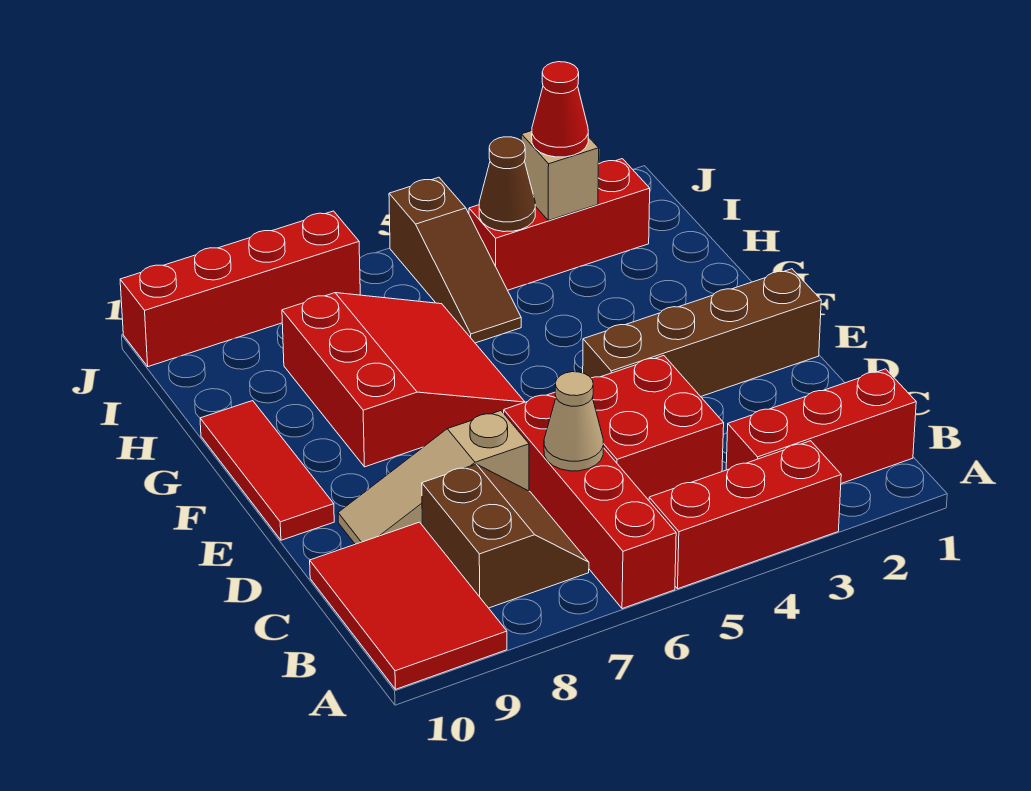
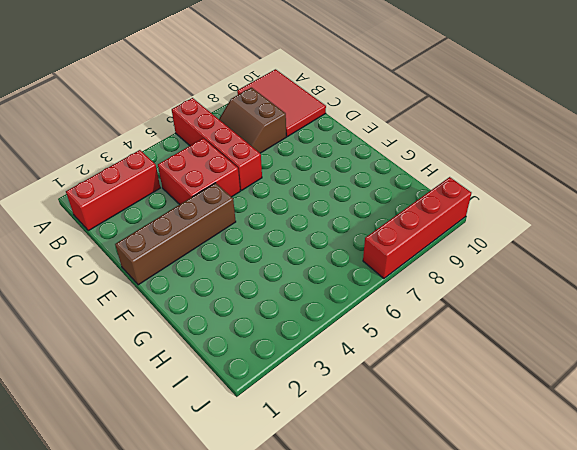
none -> red brick A3:A5 level 1
none -> tan slope D7:D9 level 1 top 7
none -> red tile E10:G10 level 1

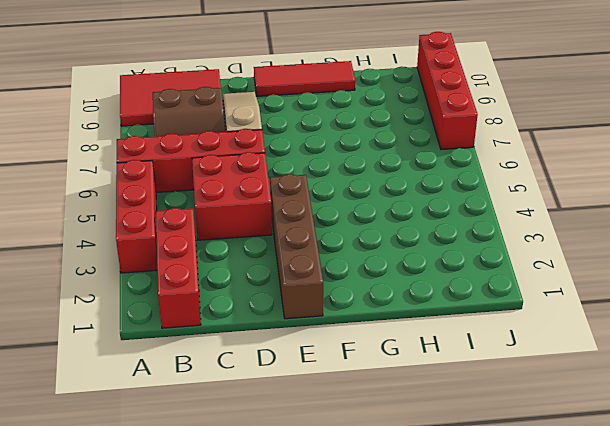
none -> red slope F6:H8 level 1 top 8
none -> brown slope H5:J5 level 1 top J
none -> red brick I2:I4 level 1

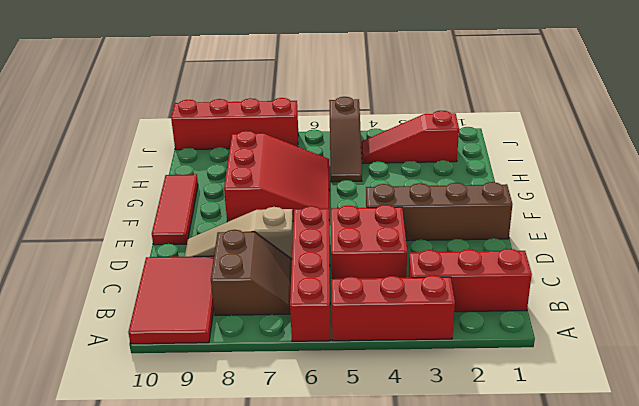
red slope I2:I4 level 1 top 2 -> red brick I2:I4 level 1
none -> tan cone C6 level 2
none -> tan brick I3 level 2
none -> brown cone I4 level 2

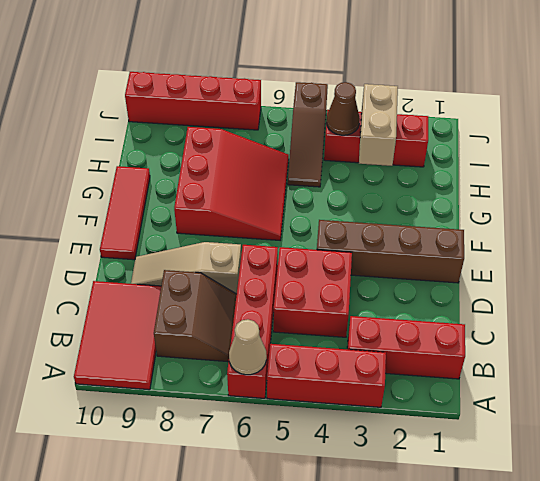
tan cone A6 level 2 -> tan cone C6 level 2
tan brick H3:I3 level 2 -> tan brick I3 level 2
none -> red cone I3 level 3

